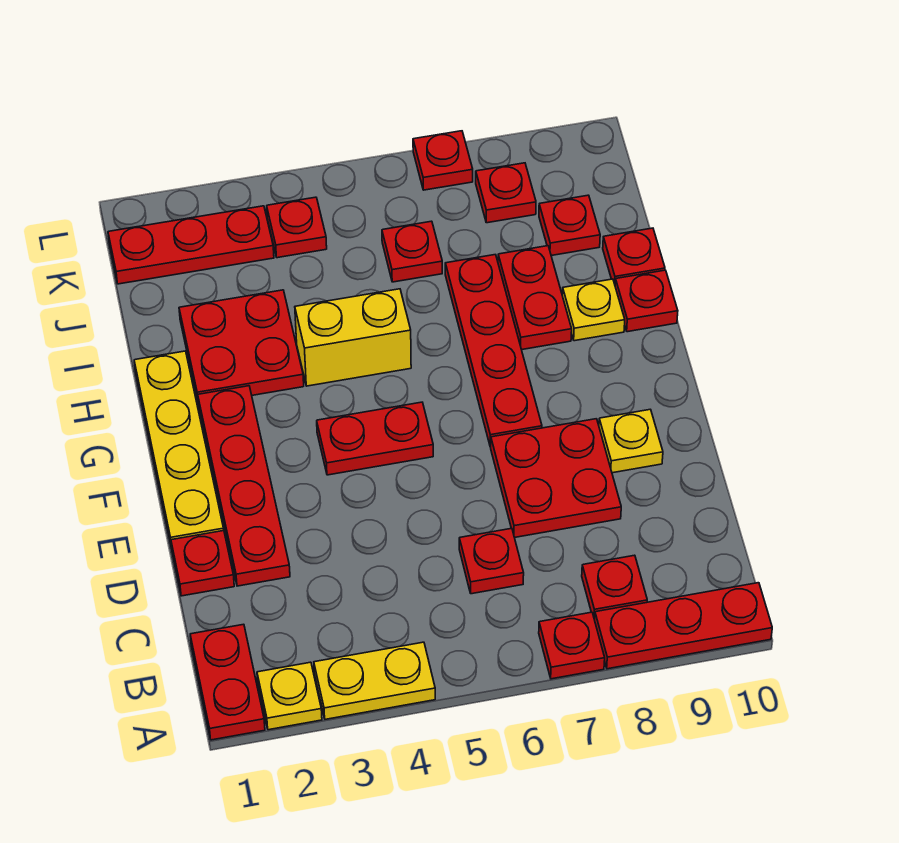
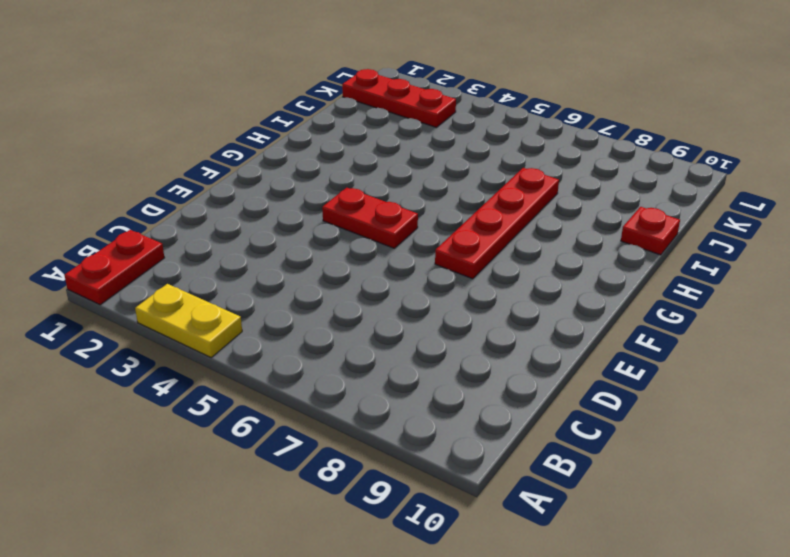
none -> yellow plate A2 level 1
none -> red plate A7 level 1
none -> red plate A8:A10 level 1

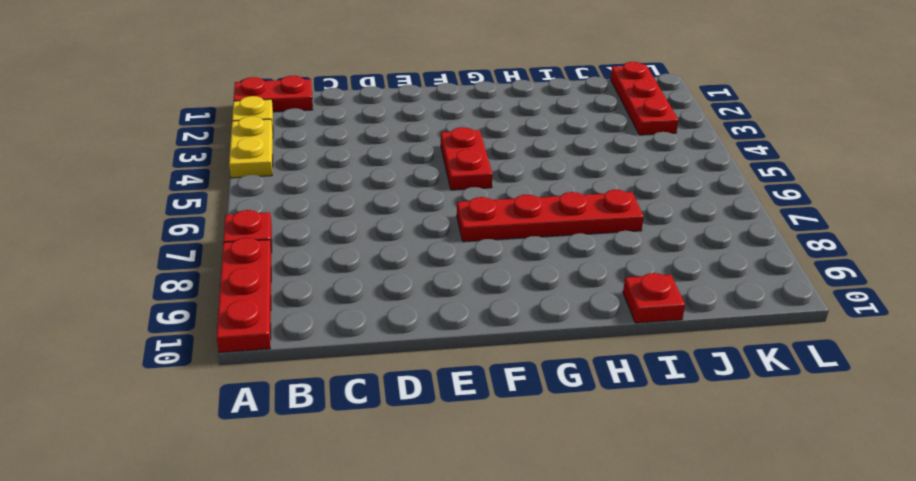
none -> red plate B8 level 1
none -> red plate C6 level 1
none -> red plate D1 level 1

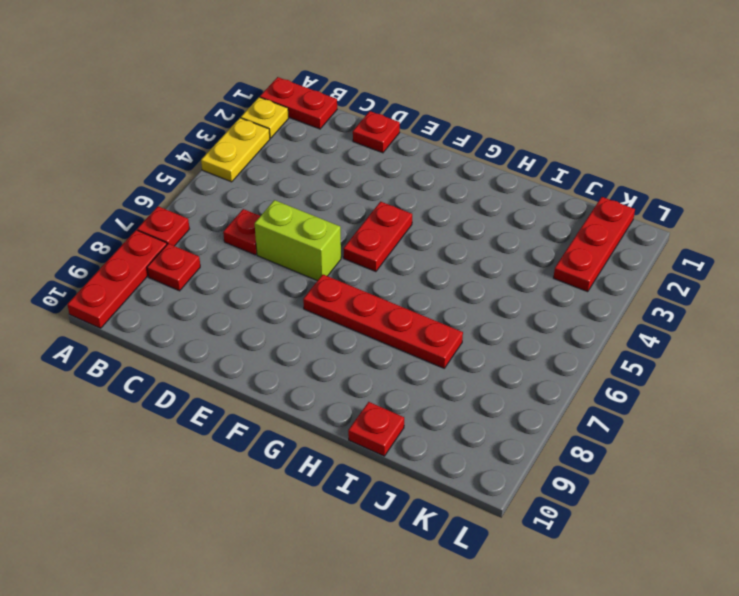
lime brick D6:E6 level 1 -> none
none -> red plate D2:G2 level 1
none -> red plate D7:E8 level 1
none -> yellow plate E1:H1 level 1

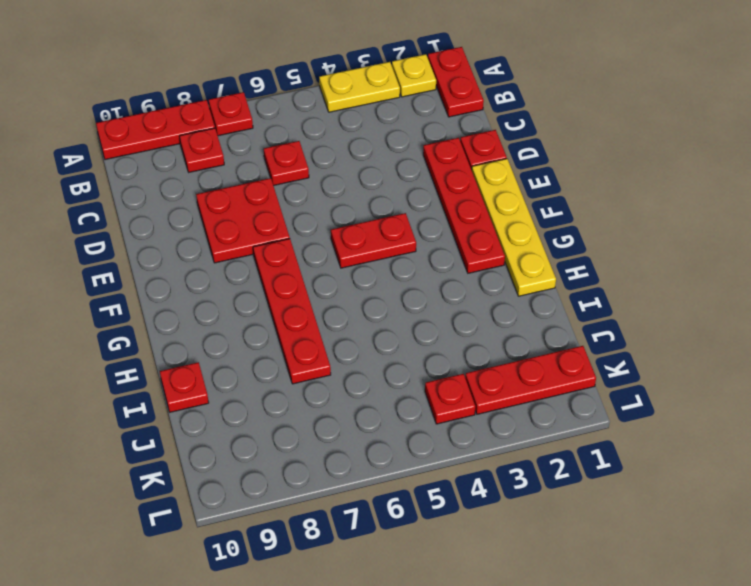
none -> yellow plate E9 level 1
none -> red plate H2:I3 level 1
none -> yellow brick H4:H5 level 1

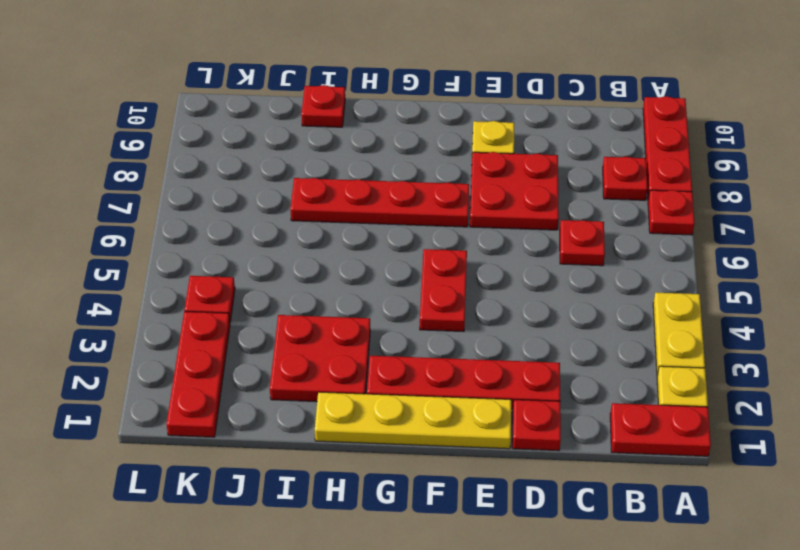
none -> yellow brick H4:H5 level 1
none -> red plate H8:I8 level 1
none -> yellow plate H9 level 1

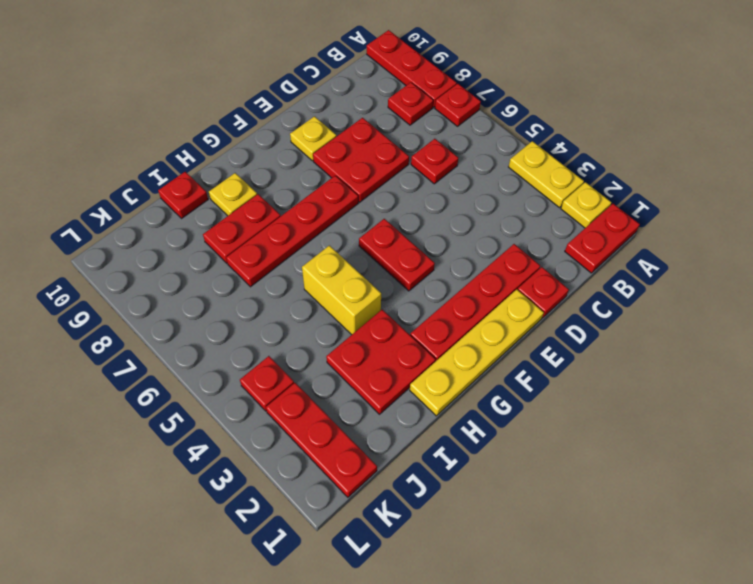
none -> red plate H10 level 1
none -> red plate J6 level 1
none -> red plate J9 level 1

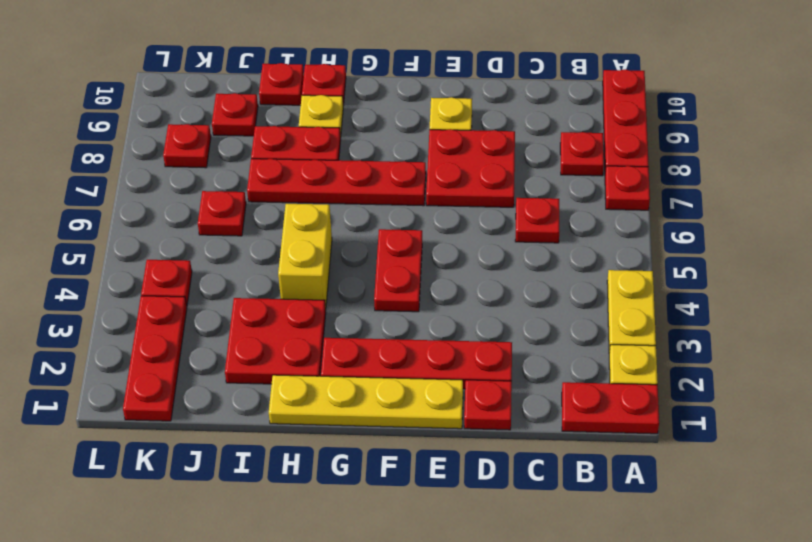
none -> red plate L7 level 1

